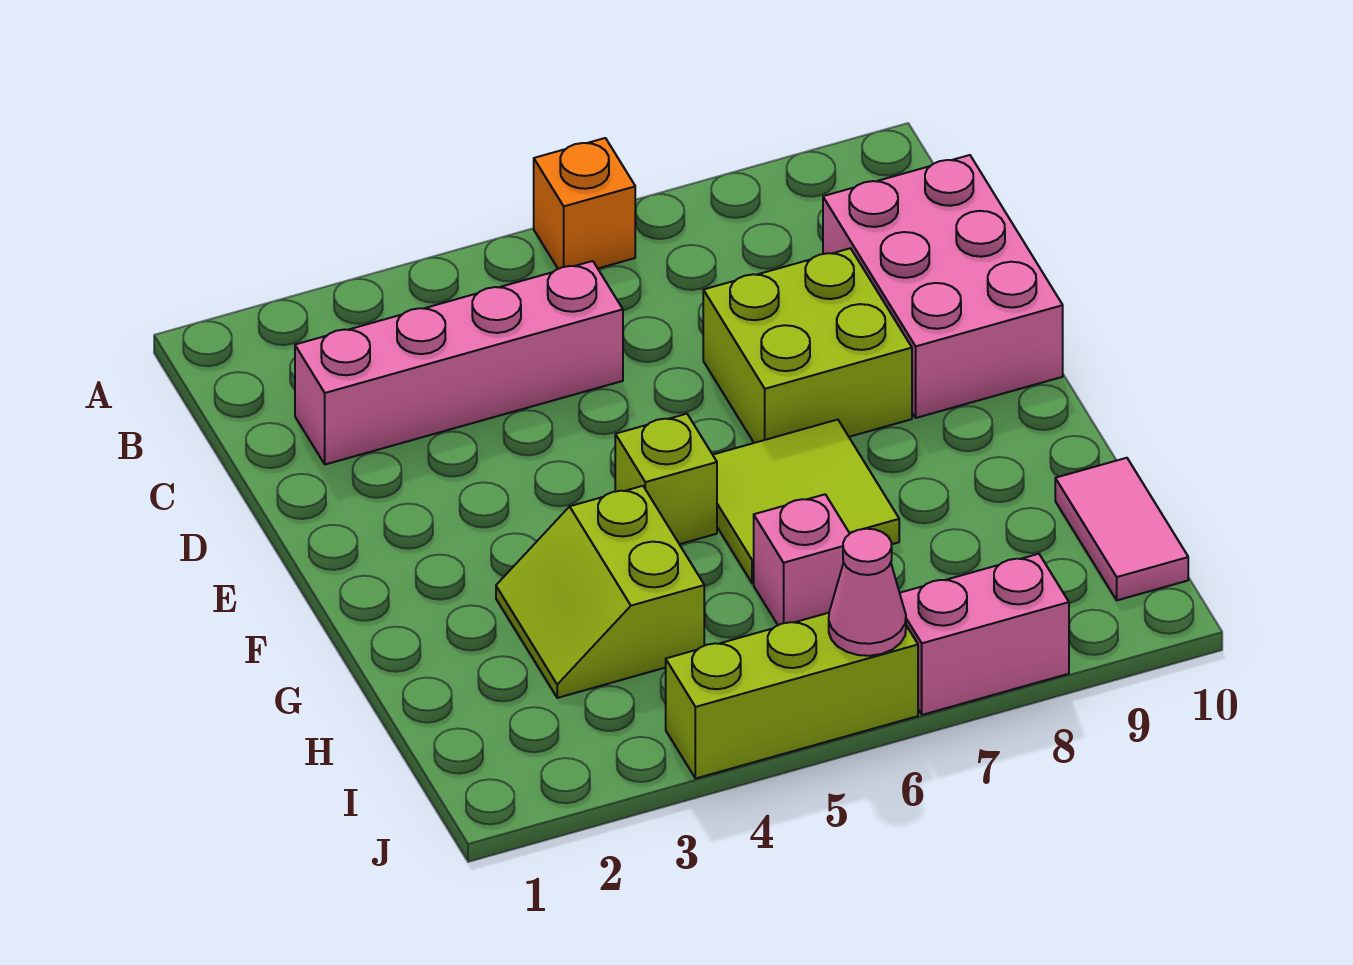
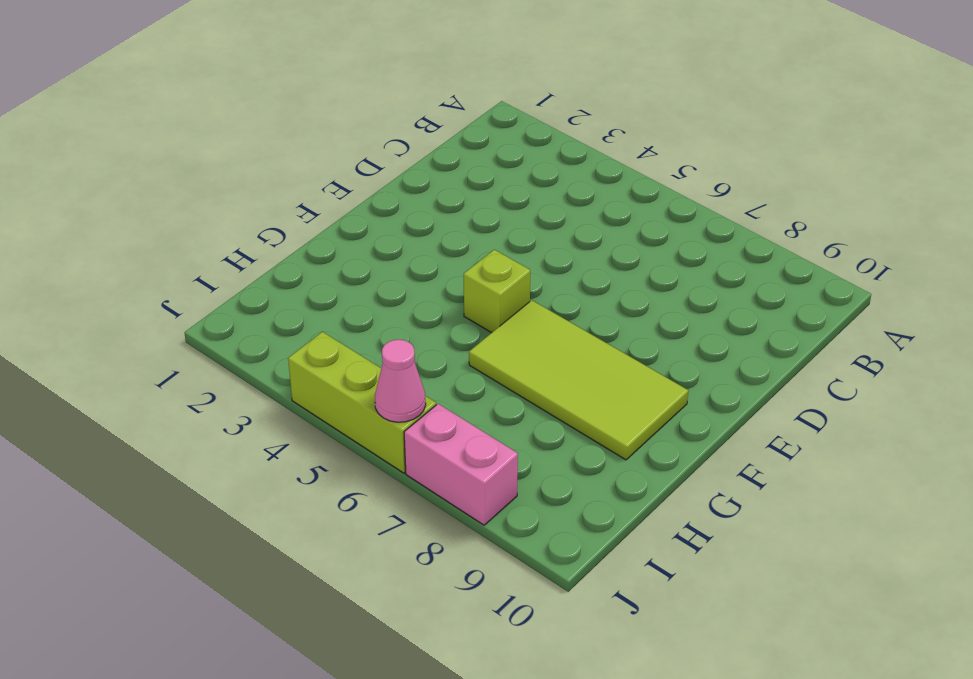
lime tile F6:G9 level 1 -> lime tile F6:G7 level 1
none -> orange brick A6 level 1
none -> pink brick C2:C5 level 1
none -> pink brick C9:E10 level 1

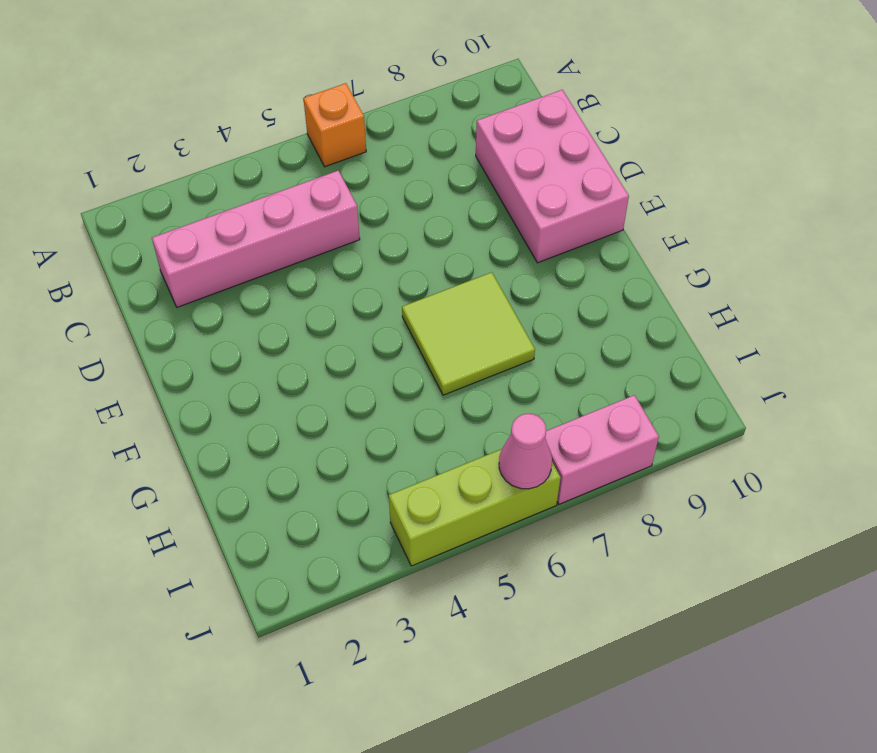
none -> lime brick D7:E8 level 1
none -> lime brick F5 level 1
none -> lime slope G3:H4 level 1 top 4

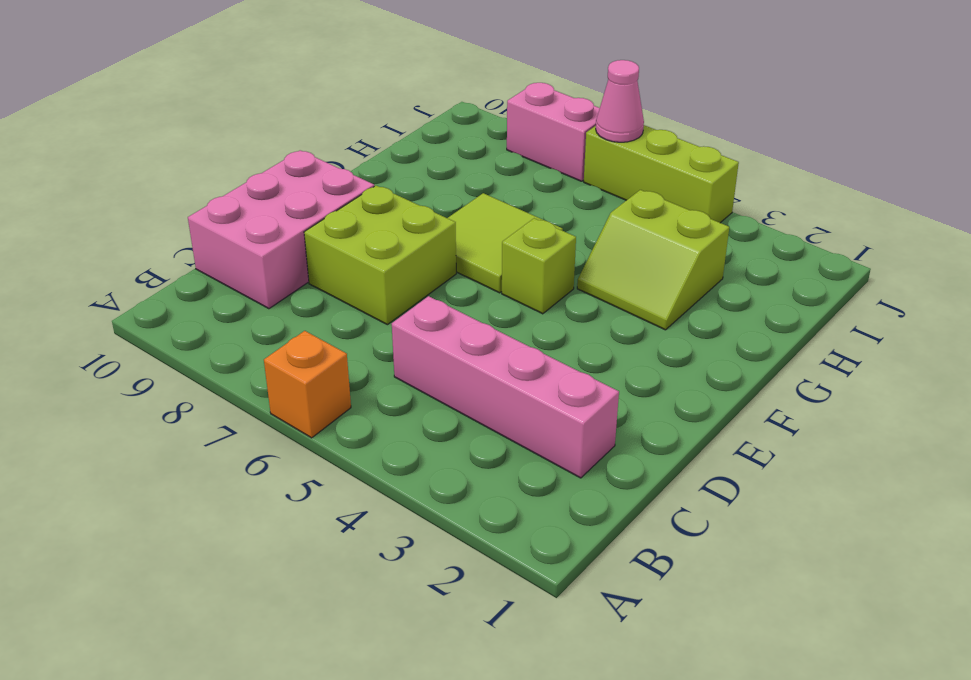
lime slope G3:H4 level 1 top H -> lime slope G3:H4 level 1 top 4
none -> pink brick H6 level 1
none -> pink tile H10:I10 level 1

